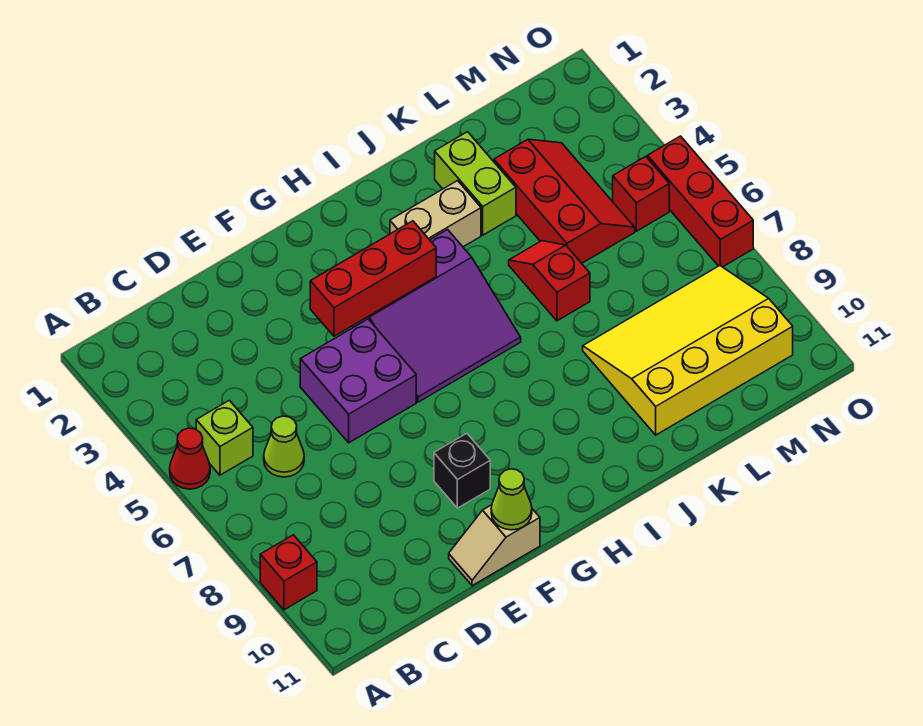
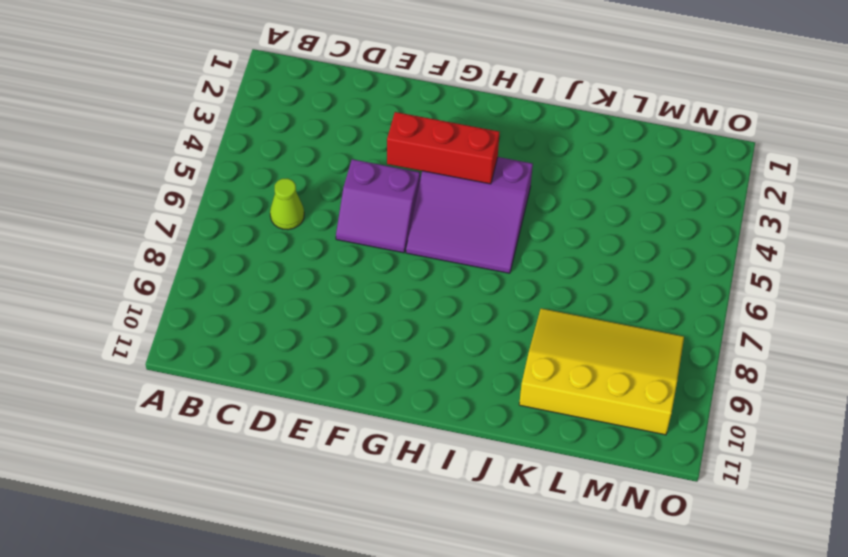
purple slope E5:F6 level 1 top 5 -> purple brick E5:F6 level 1
none -> red cone A5 level 1
none -> red brick A9 level 1
none -> lime brick B5 level 1

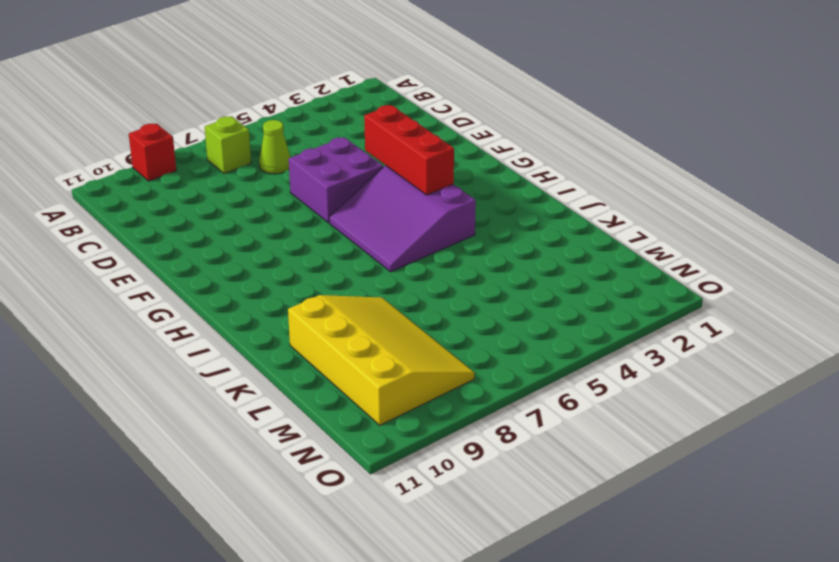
lime brick B7 level 1 -> lime brick B5 level 1
none -> red cone A5 level 1
none -> tan slope E11:F11 level 1 top F
none -> black brick F9 level 1

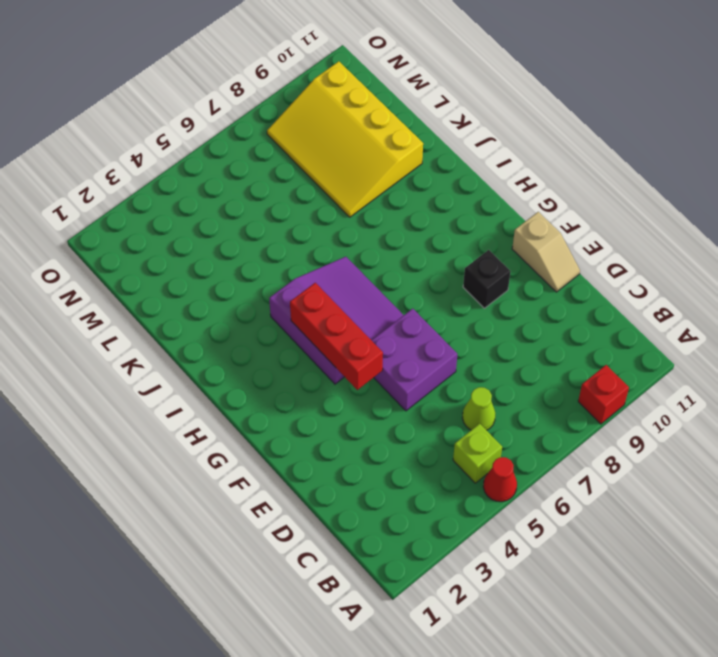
none -> tan brick I3:J3 level 1
none -> lime brick K2:K3 level 1
none -> red slope K5:K6 level 1 top 6

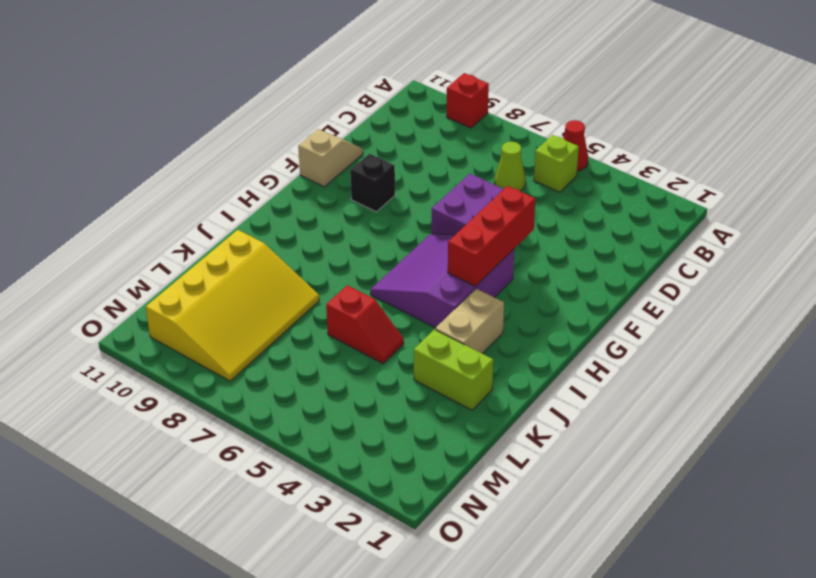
none -> red slope L3:M5 level 1 top L
none -> red brick N5 level 1
none -> red brick O5:O7 level 1

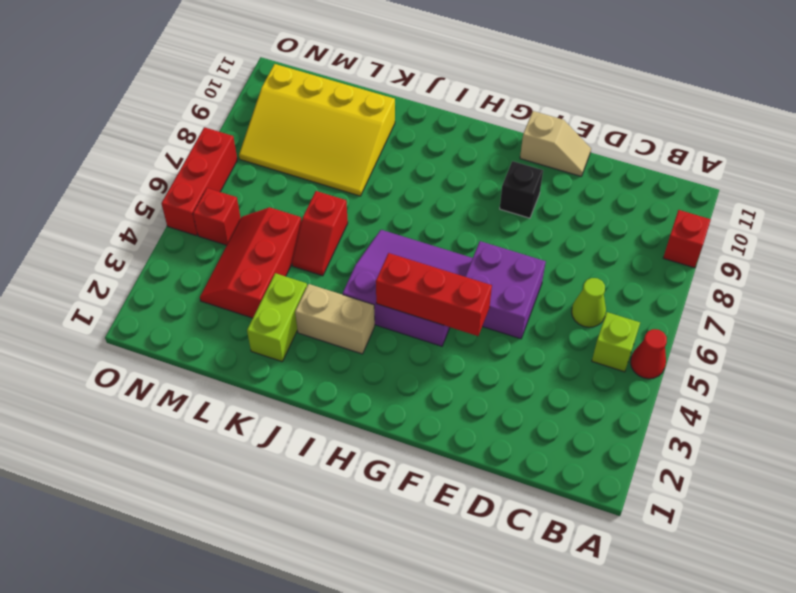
none -> lime cone F11 level 2

